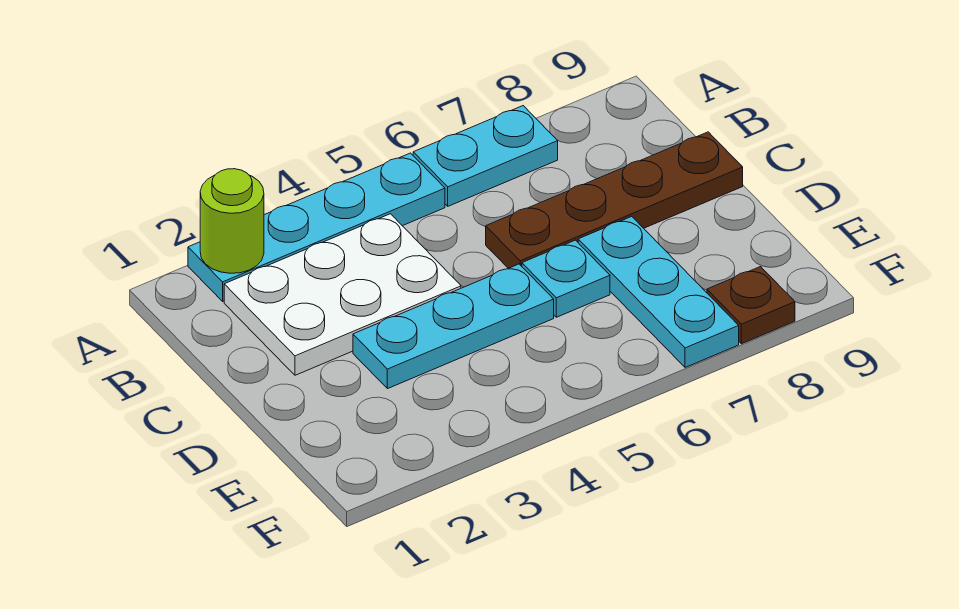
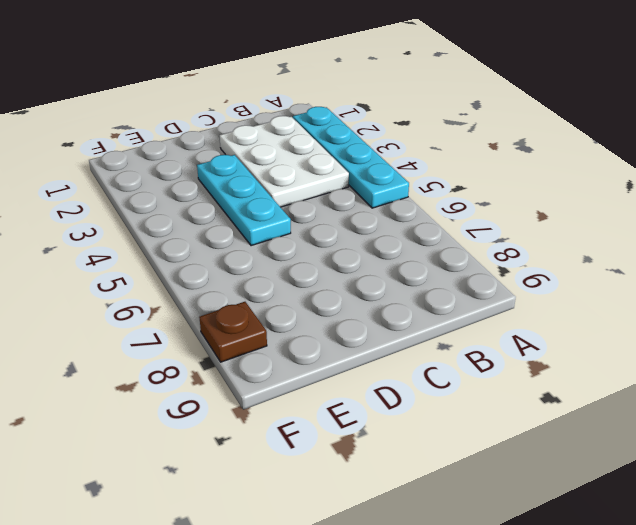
none -> cyan plate A6:A7 level 1
none -> brown plate C6:C9 level 1

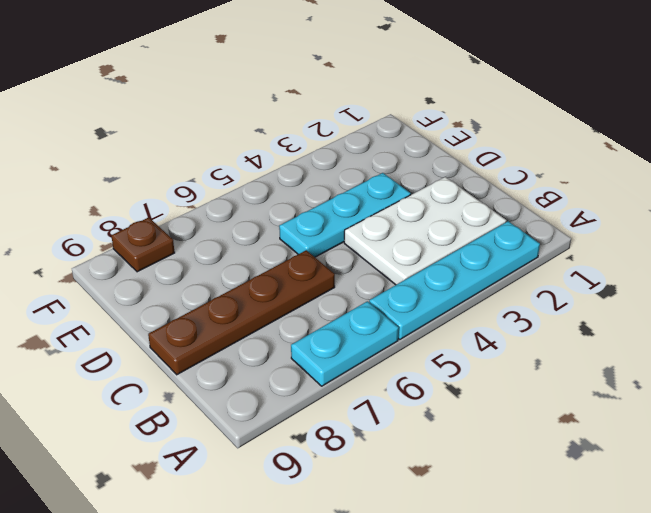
none -> cyan plate D6 level 1
none -> cyan plate D7:F7 level 1

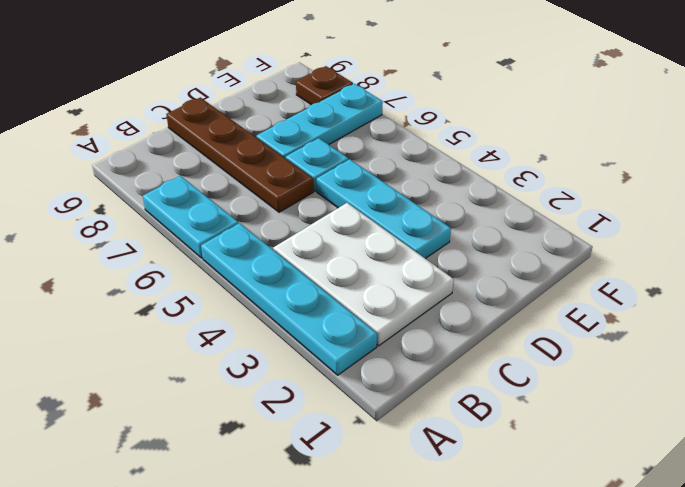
none -> lime round brick A2 level 2

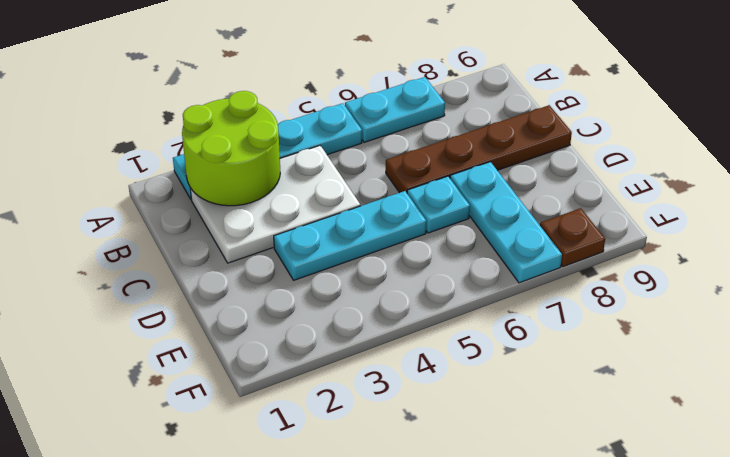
lime round brick A2:B3 level 2 -> lime round brick A2 level 2

